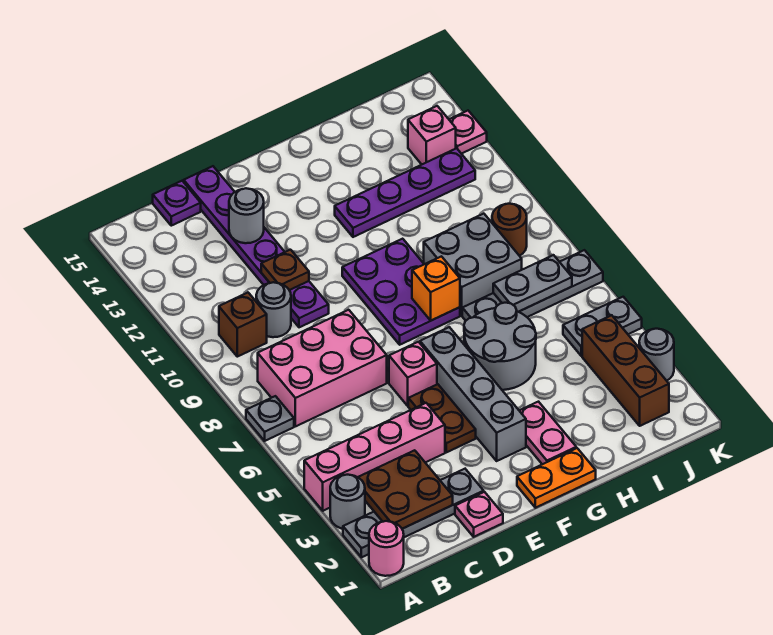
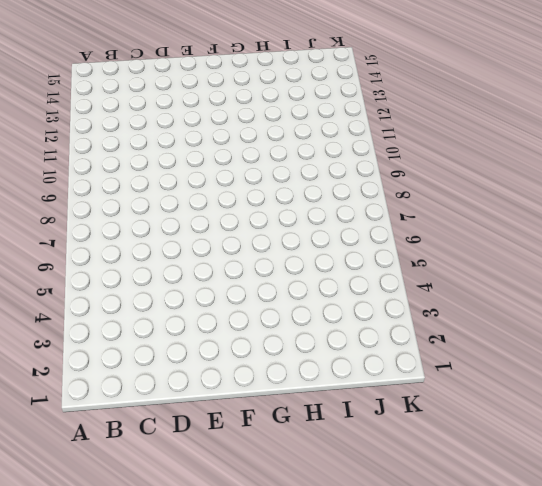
none -> pink round brick A1 level 1
none -> grey plate A2:D2 level 1
none -> grey round brick A3 level 1
none -> pink brick A4:D4 level 1

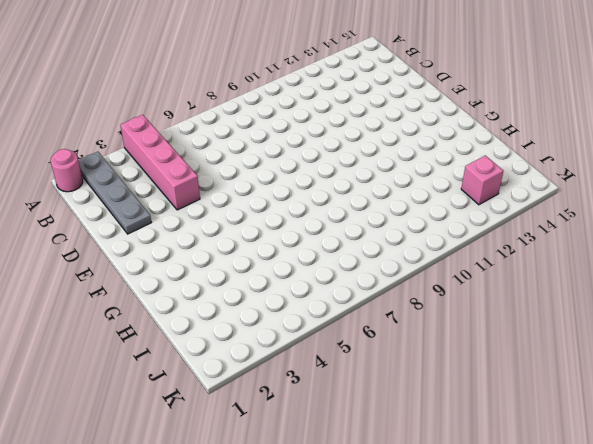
none -> grey round brick A3 level 1
none -> grey plate A7 level 1
none -> pink brick B7:D8 level 1
none -> brown brick B10 level 1

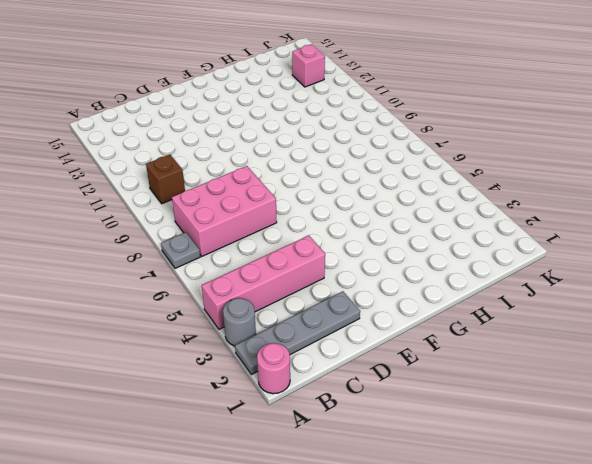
none -> grey round brick C10 level 1
none -> purple plate C15 level 1
none -> pink plate D1 level 1
none -> purple plate D10:D15 level 1

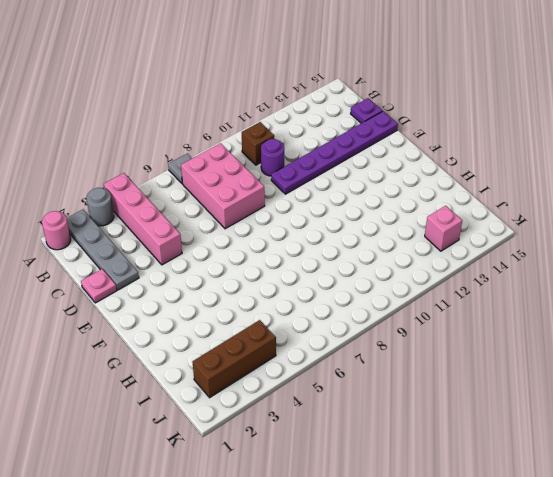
purple round brick C10 level 1 -> grey round brick C10 level 1
none -> brown plate E4:E5 level 1
none -> pink brick E6 level 1
none -> orange plate F1:G1 level 1
none -> grey brick F3:F6 level 1

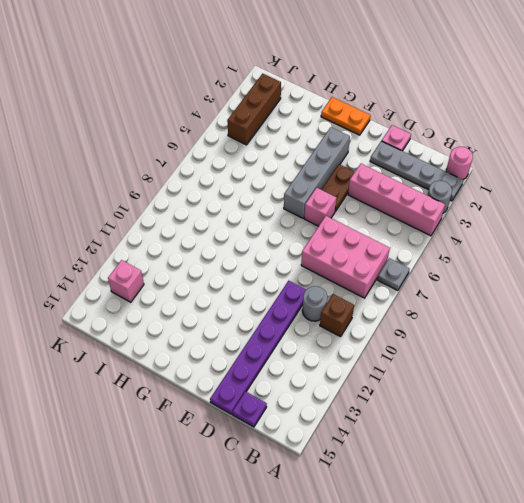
none -> purple plate F8:G10 level 1
none -> pink plate G2:G3 level 1
none -> grey round brick G5:H6 level 1
none -> purple plate G12:J12 level 1

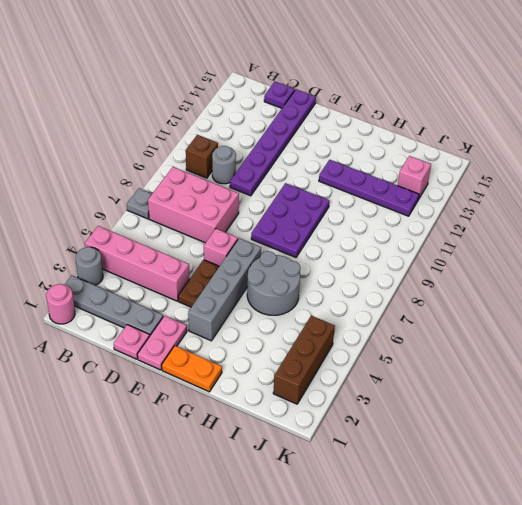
pink plate E1:E2 level 1 -> pink plate G2:G3 level 1
none -> grey plate H7:K7 level 1
none -> grey brick H8:I9 level 1
none -> grey plate J5:K5 level 1
none -> brown round brick J9 level 1

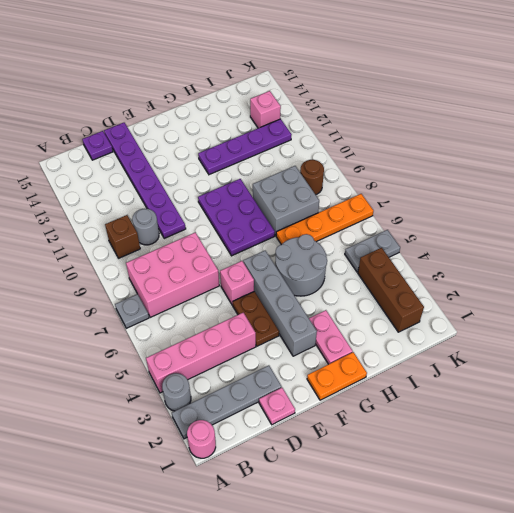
orange plate H7:K7 level 1 -> grey plate H7:K7 level 1
none -> grey round brick K3 level 1
none -> pink plate K13 level 1
none -> brown plate B2:C3 level 2
none -> brown plate D11 level 2

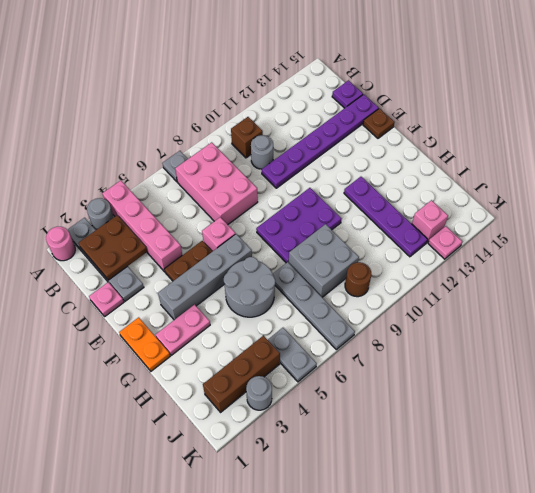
brown plate E15 level 1 -> brown plate D11 level 2
none -> grey round brick D13 level 2
none -> orange brick G8 level 2
none -> grey plate I7:J7 level 2

